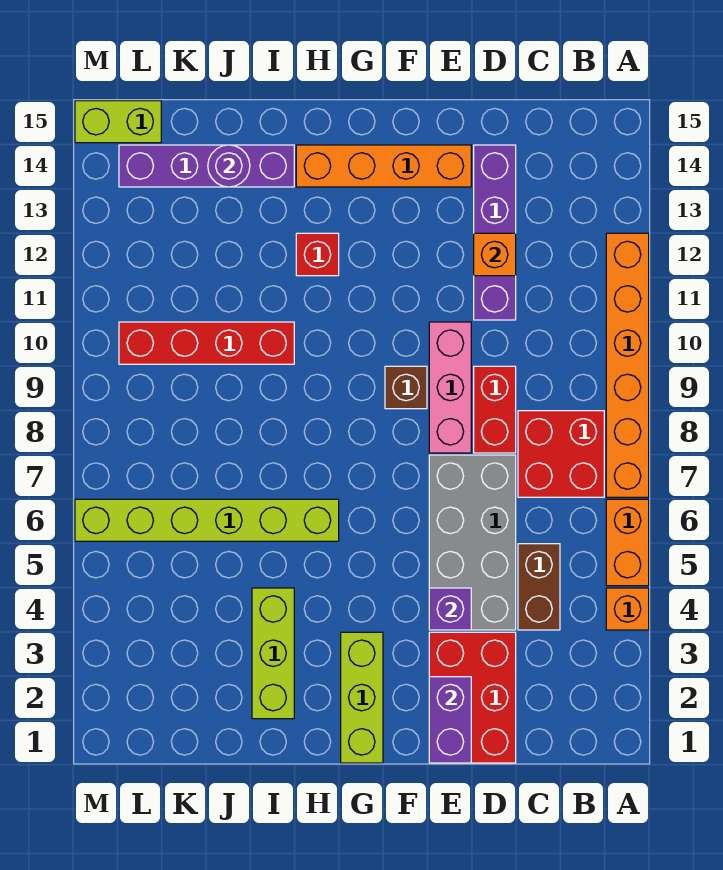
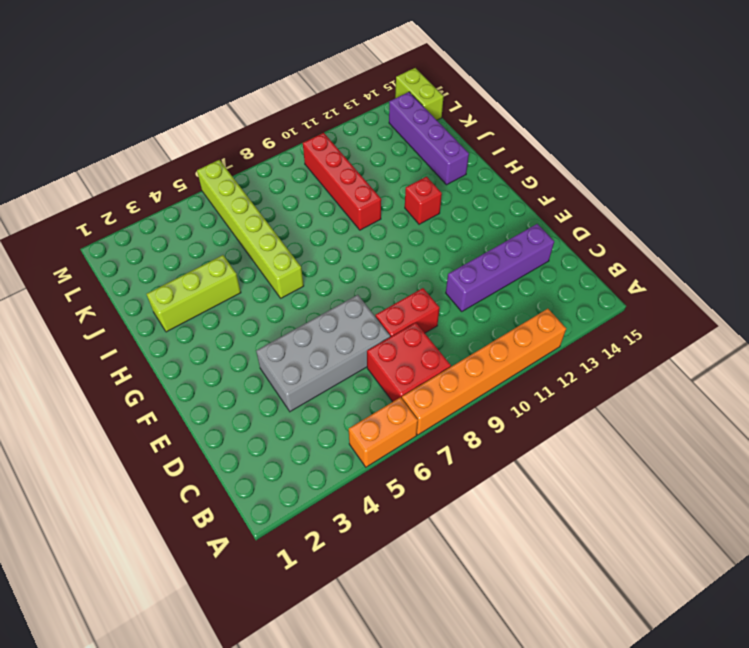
none -> orange brick A4 level 1
none -> brown brick C4:C5 level 1
none -> red brick D1:E3 level 1

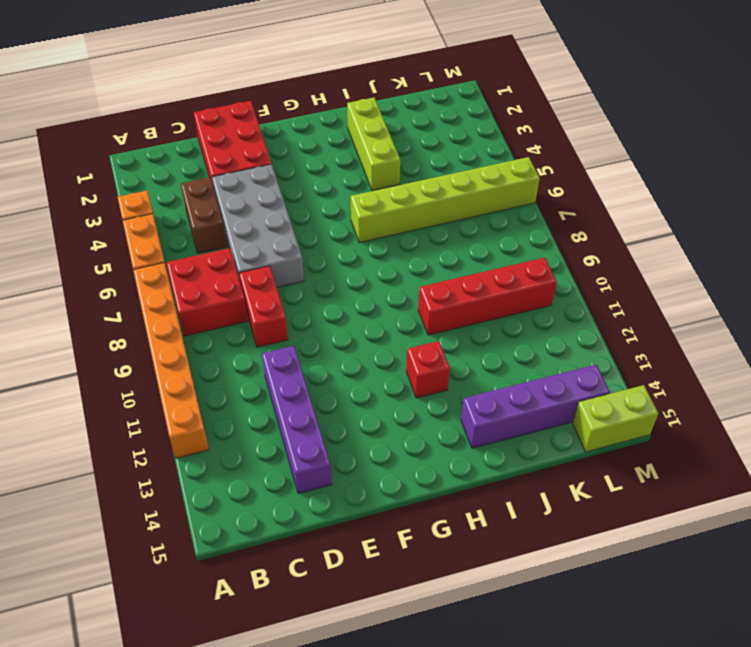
none -> pink brick E8:E10 level 1
none -> orange brick E14:H14 level 1
none -> brown brick F9 level 1

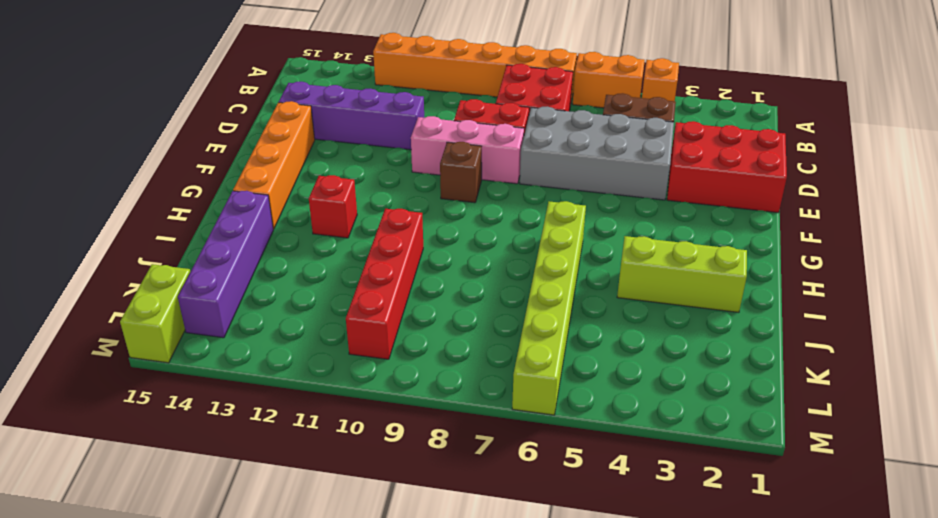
none -> lime brick G1:G3 level 1
none -> orange brick D12 level 2
none -> purple brick E1:E2 level 2

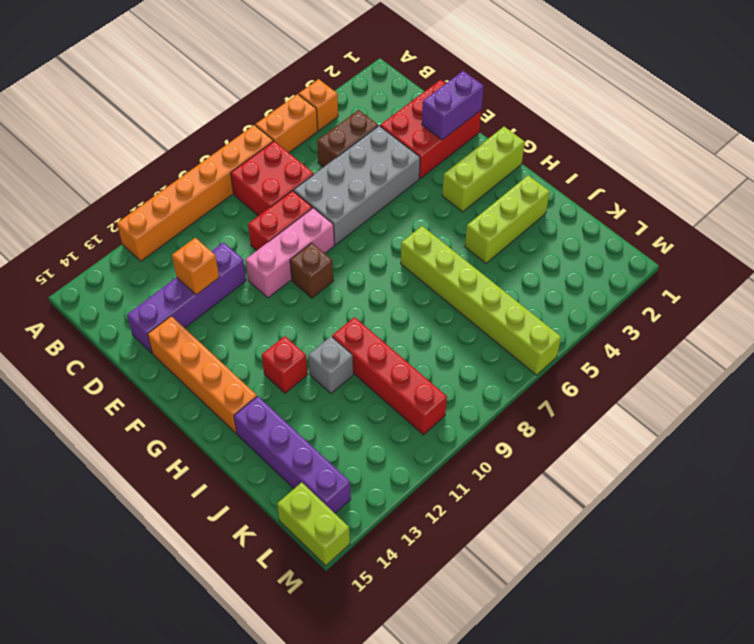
grey brick I11 level 1 -> none
none -> purple brick E4 level 2
none -> purple round brick J14 level 2

